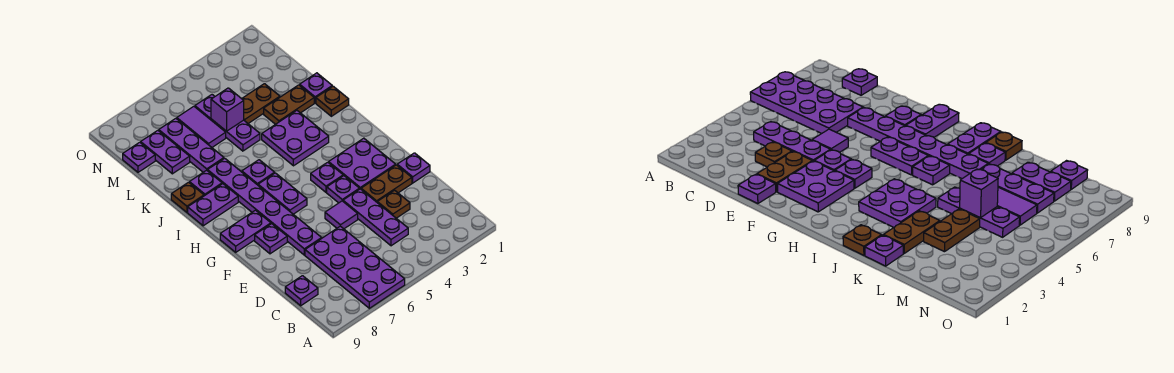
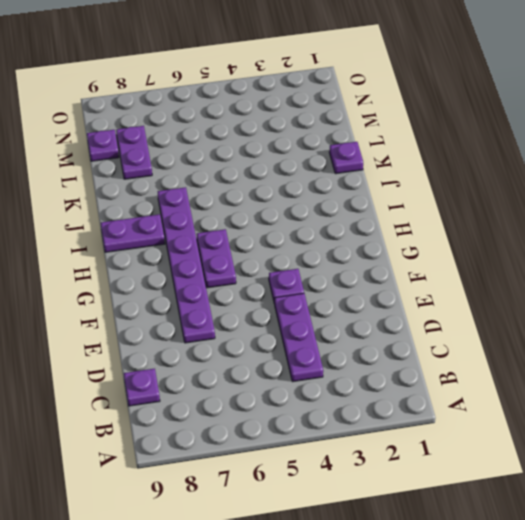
none -> purple plate A6:D7 level 1
none -> brown plate D3 level 1
none -> purple plate E1 level 1

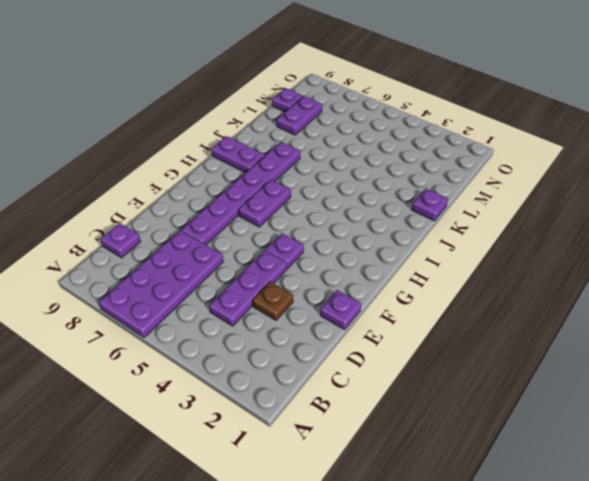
none -> brown plate E2:E3 level 1
none -> purple tile E5 level 1
none -> purple plate F2:G3 level 1

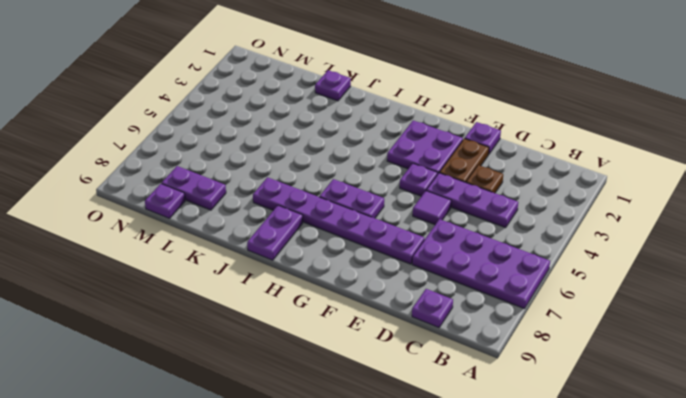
none -> purple plate F8 level 1
none -> purple plate G4 level 1
none -> purple plate G8:G9 level 1

